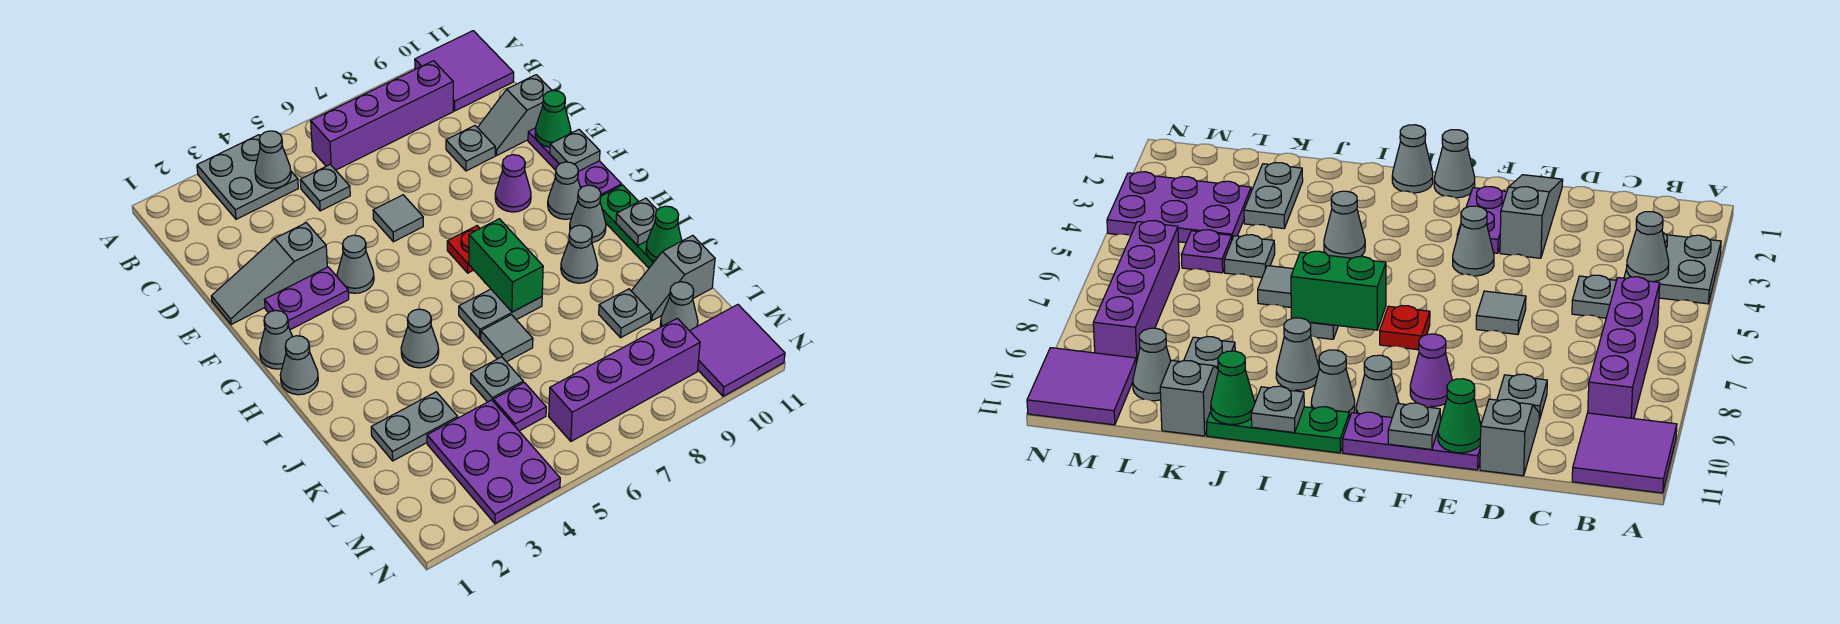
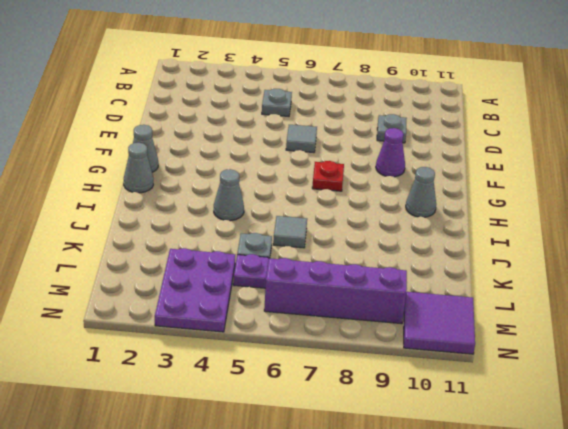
none -> grey plate A3:B4 level 1
none -> purple tile A10:B11 level 1
none -> purple brick B6:B9 level 1
none -> grey slope D10:D11 level 1 top 11

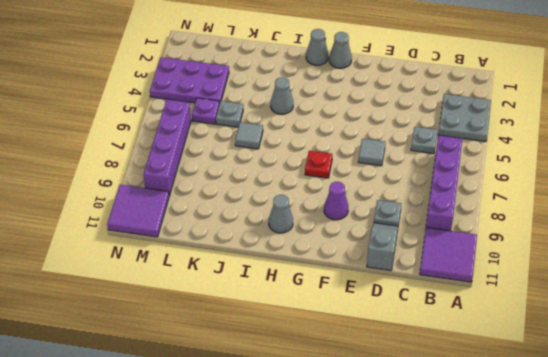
none -> grey slope E1:E3 level 1 top 3
none -> purple plate E11:G11 level 1
none -> purple plate F2:F3 level 1
none -> grey cone F4 level 1

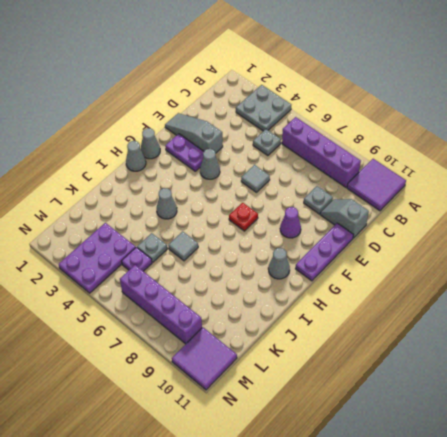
none -> grey cone G10 level 1
none -> green plate H11:J11 level 1
none -> grey plate I6:I7 level 1
none -> grey cone I9 level 1

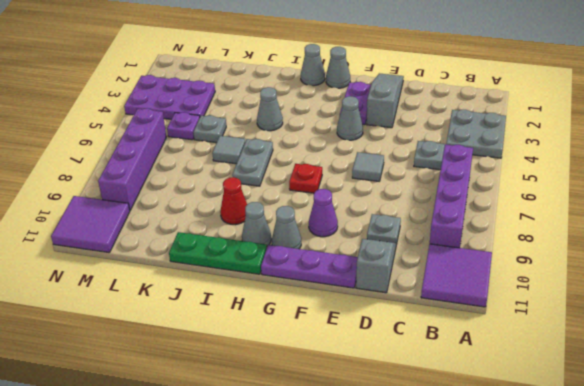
red cone I9 level 1 -> grey cone I9 level 1
none -> grey plate K2:K3 level 1
none -> grey plate K9 level 1
none -> grey slope K10:K11 level 1 top 11
none -> grey cone L10 level 1

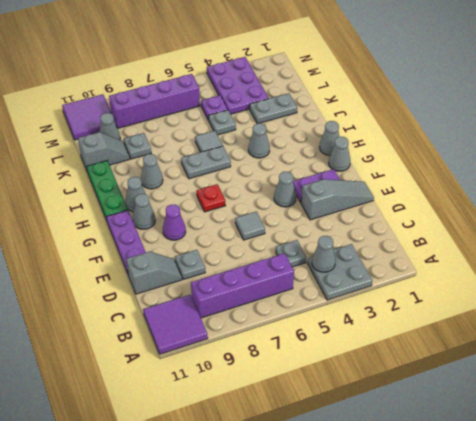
none -> green cone E11 level 2
none -> grey plate F11 level 2
none -> green brick H7:I7 level 2
none -> grey plate I11 level 2

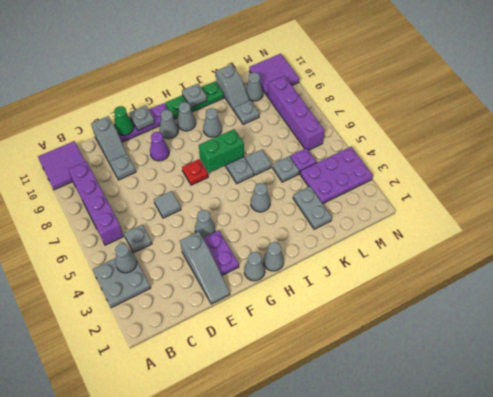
none -> green cone J11 level 2

